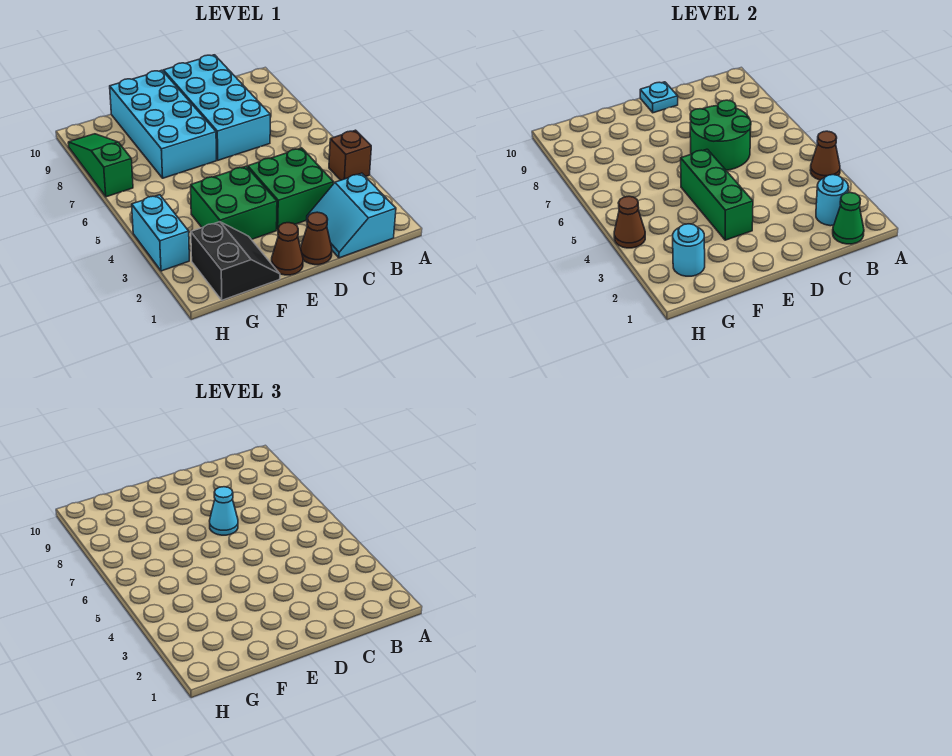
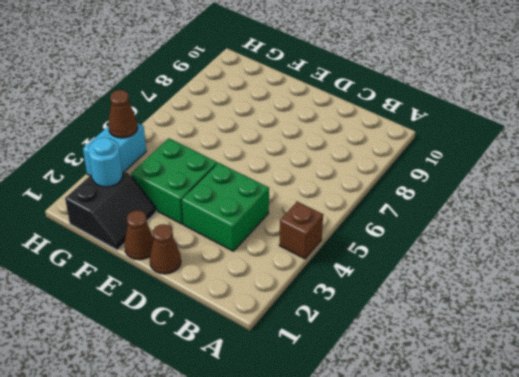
none -> cyan slope B1:C2 level 1 top B
none -> cyan brick C7:D10 level 1
none -> cyan brick E7:F10 level 1

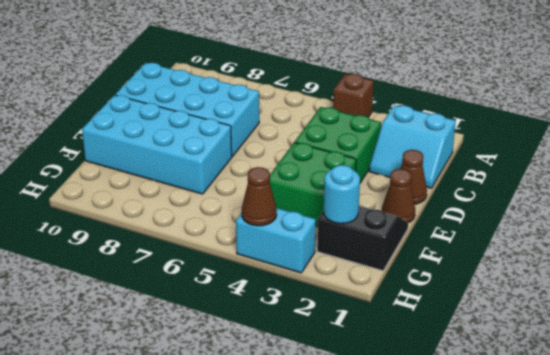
none -> green slope H7:H9 level 1 top 7
none -> brown cone A4 level 2
none -> green cone B1 level 2

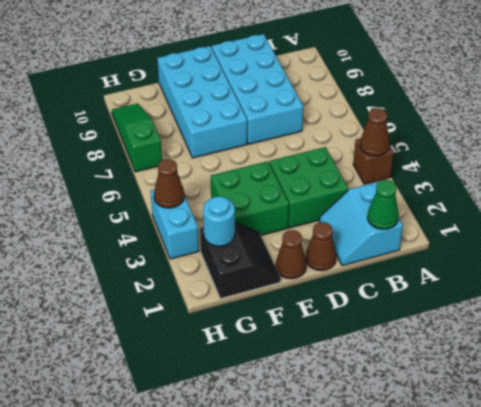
none -> cyan round brick B2 level 2
none -> green round brick C6:D7 level 2
none -> cyan plate D10 level 2

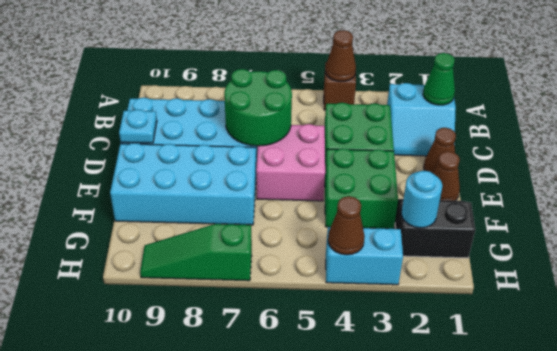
pink brick D5:E6 level 1 -> none
none -> cyan round brick B2 level 2
none -> green brick E3:E5 level 2
none -> cyan cone D7 level 3

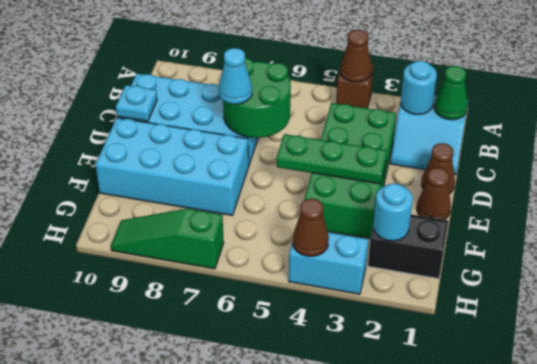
green plate E3:E5 level 2 -> green brick E3:E5 level 2

